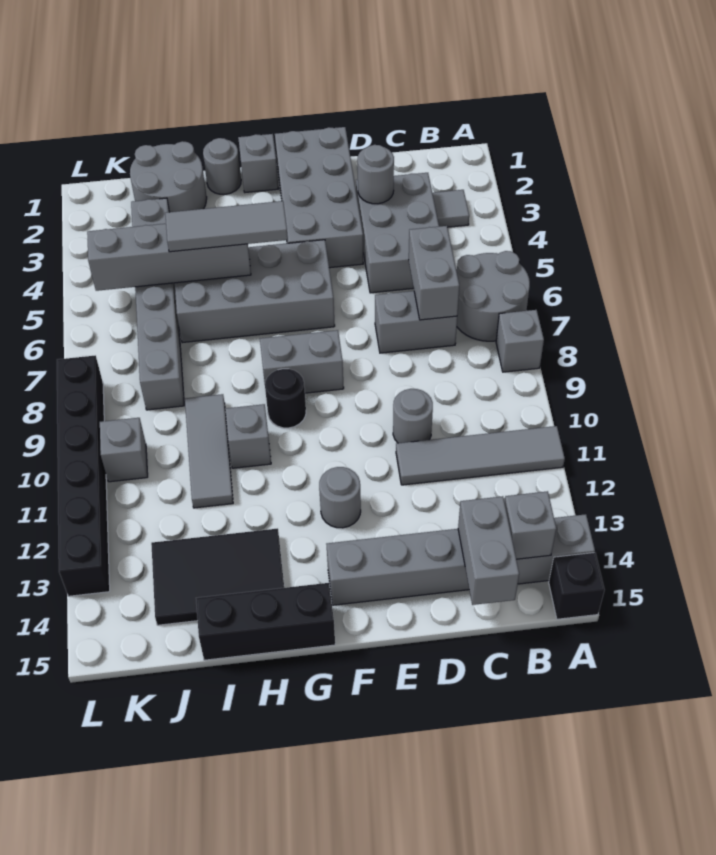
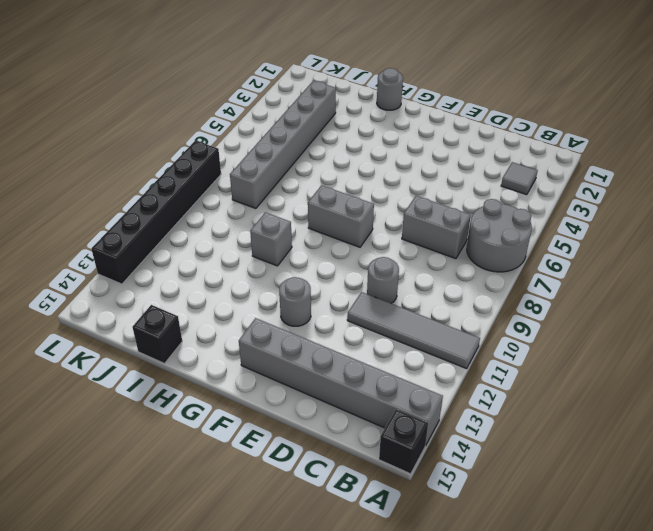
black brick I15 level 1 -> black brick G15:I15 level 1
none -> grey brick A8 level 1
none -> grey brick C3:D5 level 1
none -> grey brick E1:F4 level 1
none -> grey brick F5:I6 level 1

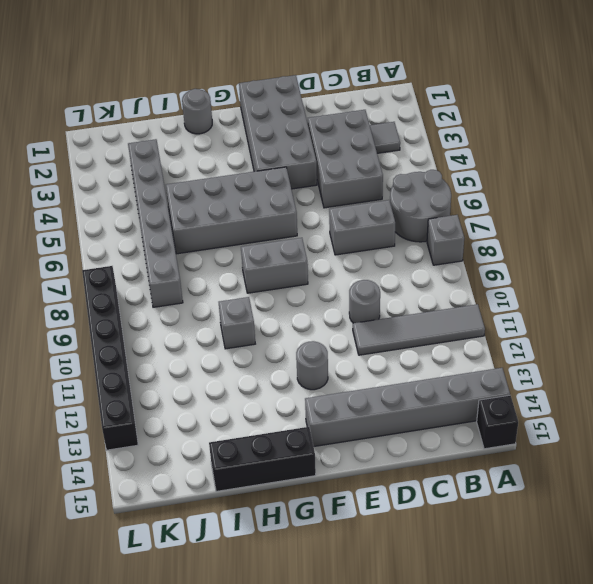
none -> grey brick G1 level 1
none -> black round brick G9 level 1
none -> black tile H13:J14 level 1
none -> grey round brick I1:J2 level 1

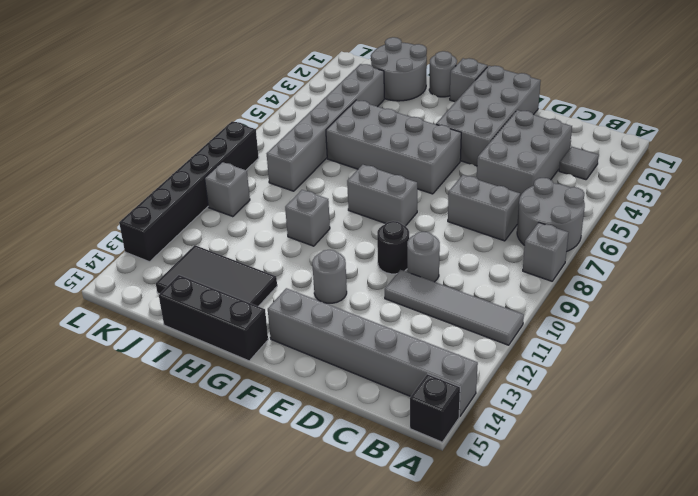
black round brick E10 level 1 -> black round brick G9 level 1
none -> grey tile I9:I11 level 1
none -> grey brick B14 level 2
none -> grey brick C6:C7 level 2
none -> grey brick C14:C15 level 2

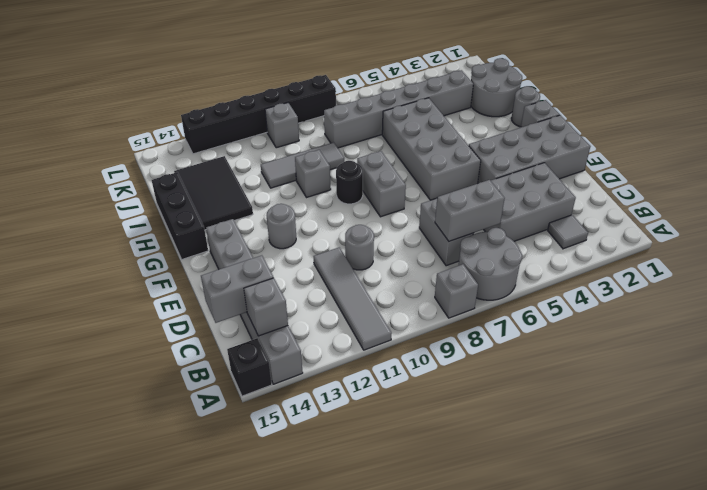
none -> grey round brick D3 level 2
none -> grey brick H5:K5 level 2
none -> grey tile G5:I5 level 3

